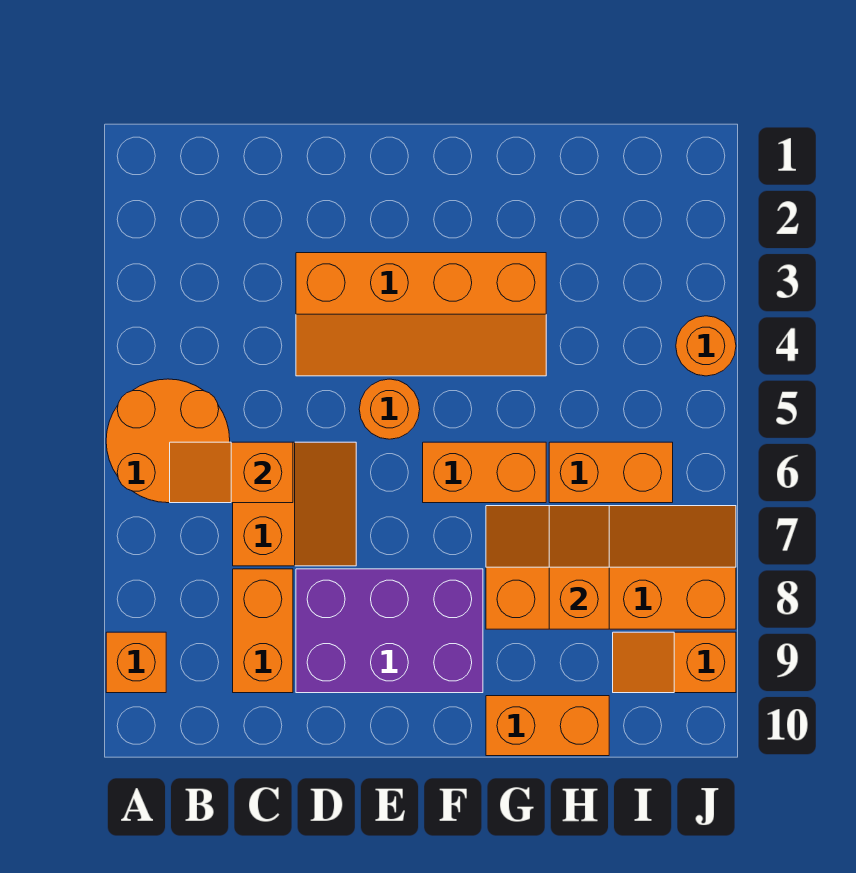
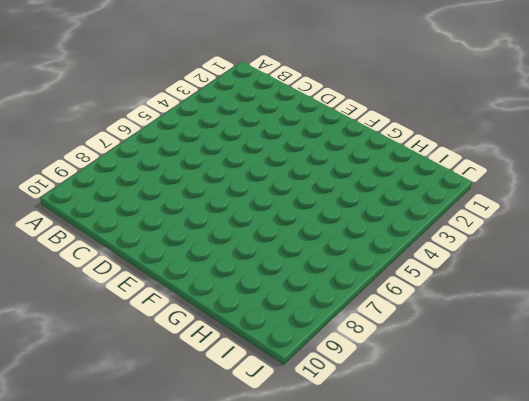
none -> orange round brick A5:B6 level 1
none -> orange brick A9 level 1
none -> orange slope C6:D7 level 1 top C

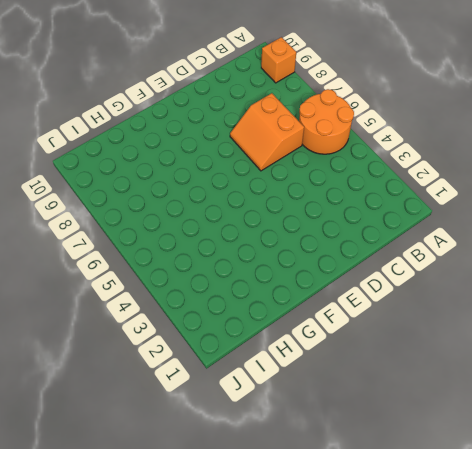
none -> orange brick C8:C9 level 1
none -> orange slope D3:G4 level 1 top 3
none -> purple brick D8:F9 level 1

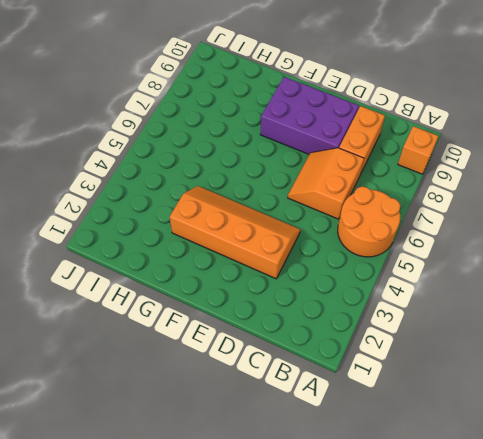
none -> orange round brick E5 level 1
none -> orange brick F6:G6 level 1
none -> orange slope G7:J8 level 1 top 8

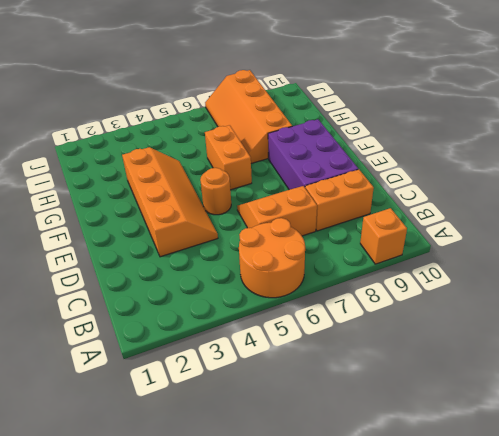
none -> orange brick G10:H10 level 1
none -> orange brick H6:I6 level 1
none -> orange slope I9:J9 level 1 top J

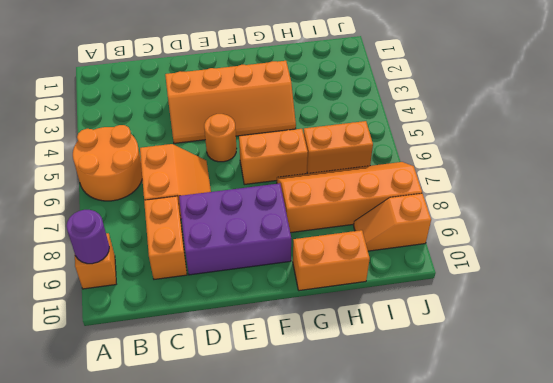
purple round brick A9 level 2 -> none
none -> orange round brick J4 level 1
none -> orange slope B6:C6 level 2 top C
none -> orange slope H7:H8 level 2 top 8

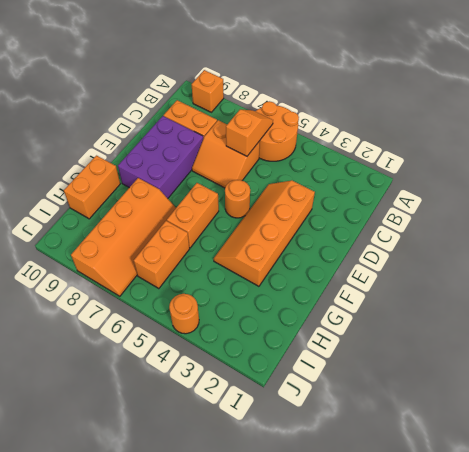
none -> orange slope I9:J9 level 1 top J
none -> orange slope H7:H8 level 2 top 8

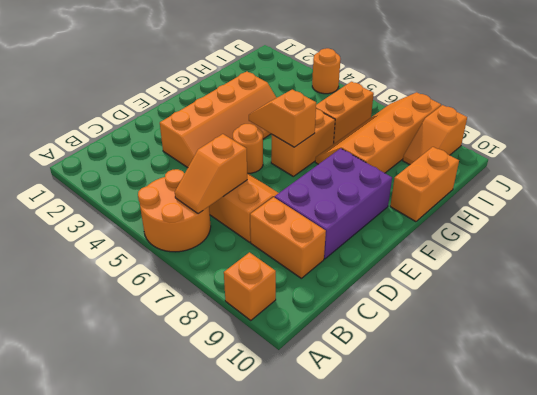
orange slope F5:F6 level 2 top 6 -> orange slope H7:H8 level 2 top 8

